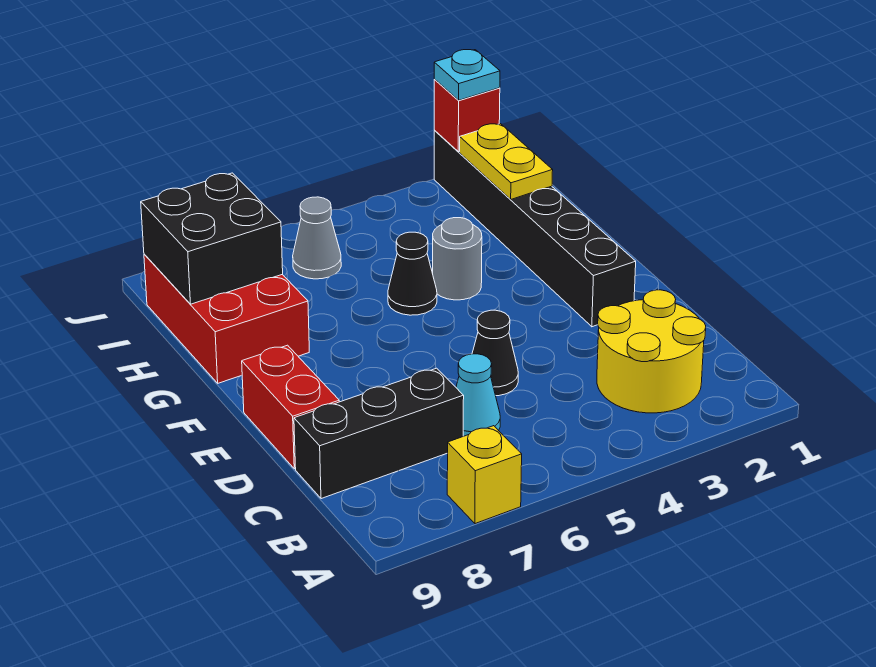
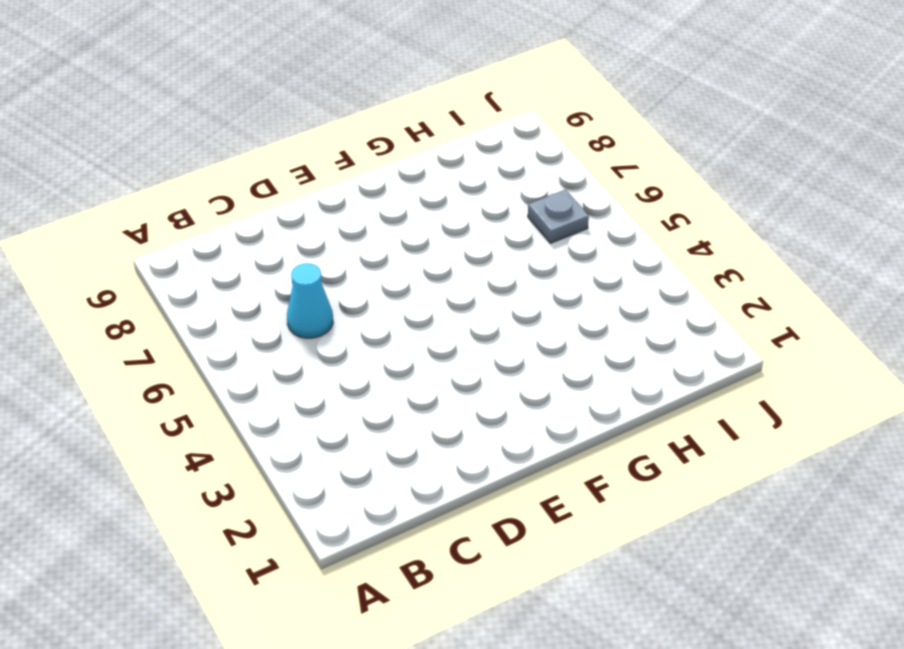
grey plate I6 level 1 -> grey cone I6 level 1
none -> yellow brick A7 level 1
none -> yellow round brick B2:C3 level 1
none -> black brick C7:C9 level 1

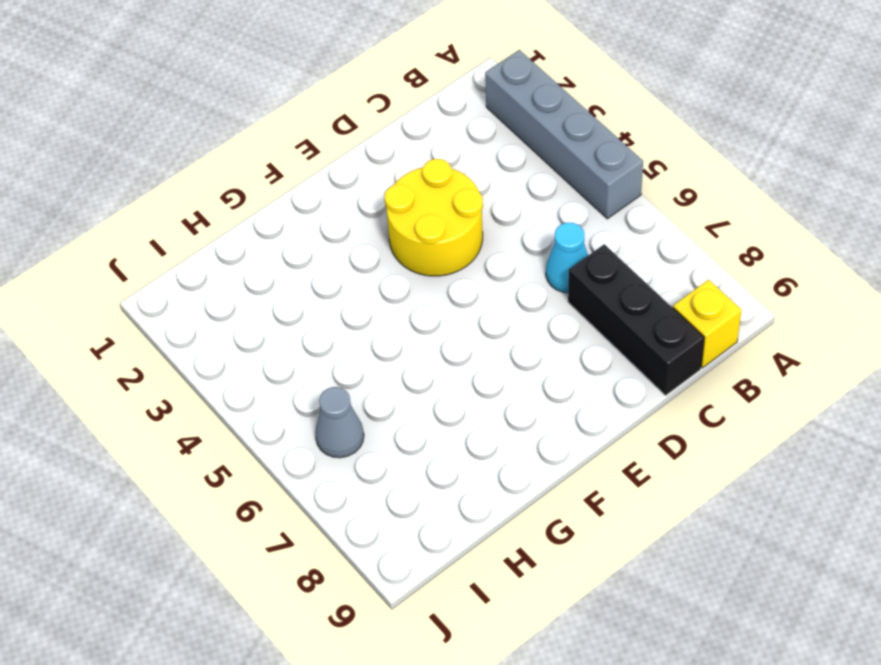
grey brick A2:A5 level 1 -> none
yellow brick B9 level 1 -> yellow brick A7 level 1
yellow round brick D3:E4 level 1 -> yellow round brick B2:C3 level 1
none -> black cone D5 level 1
none -> red brick D9:E9 level 1
none -> black brick E2:J2 level 1

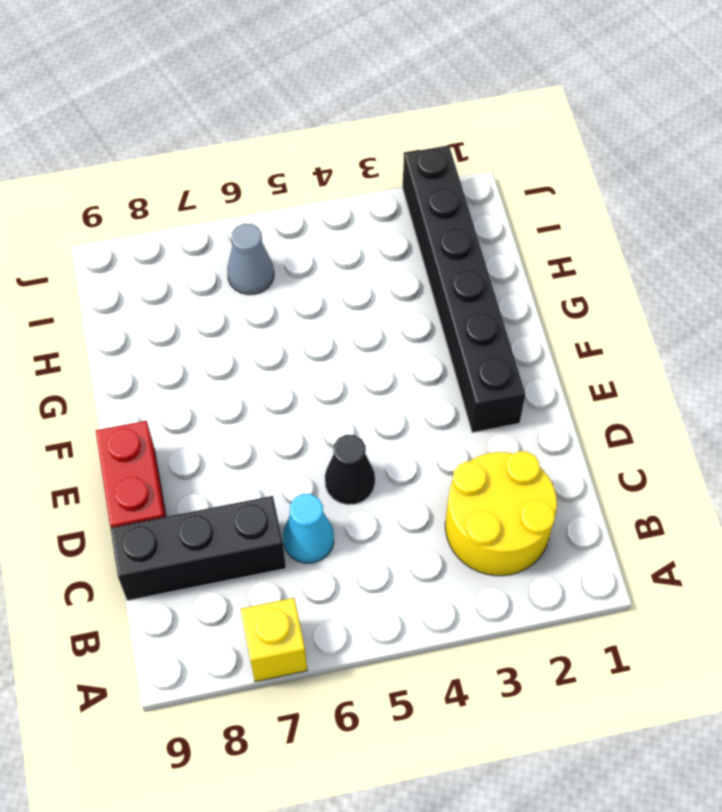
none -> grey round brick G4 level 1
none -> black cone G5 level 1
none -> red brick G8:I9 level 1

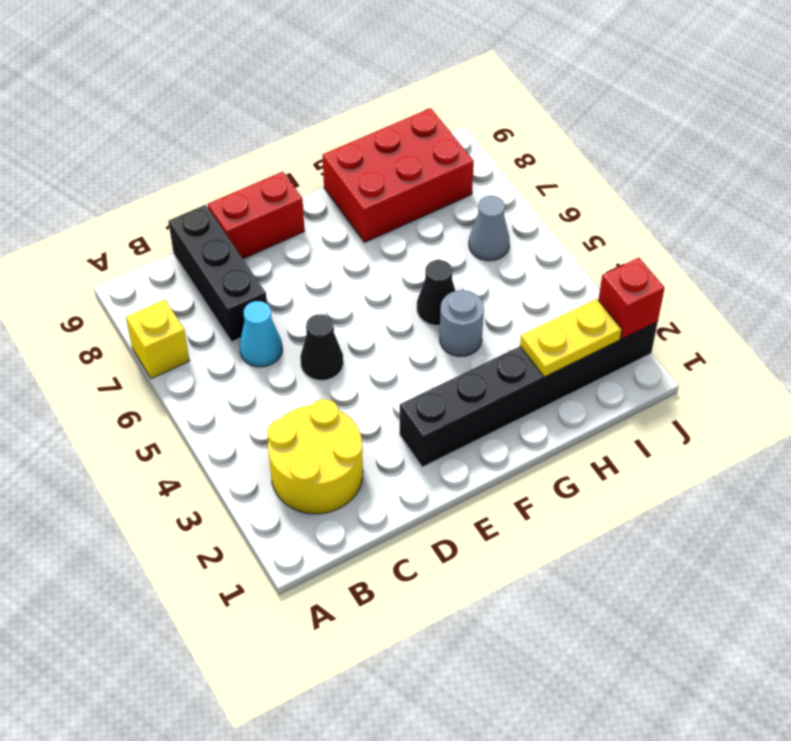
none -> black brick H8:I9 level 2
none -> cyan plate J2 level 3

